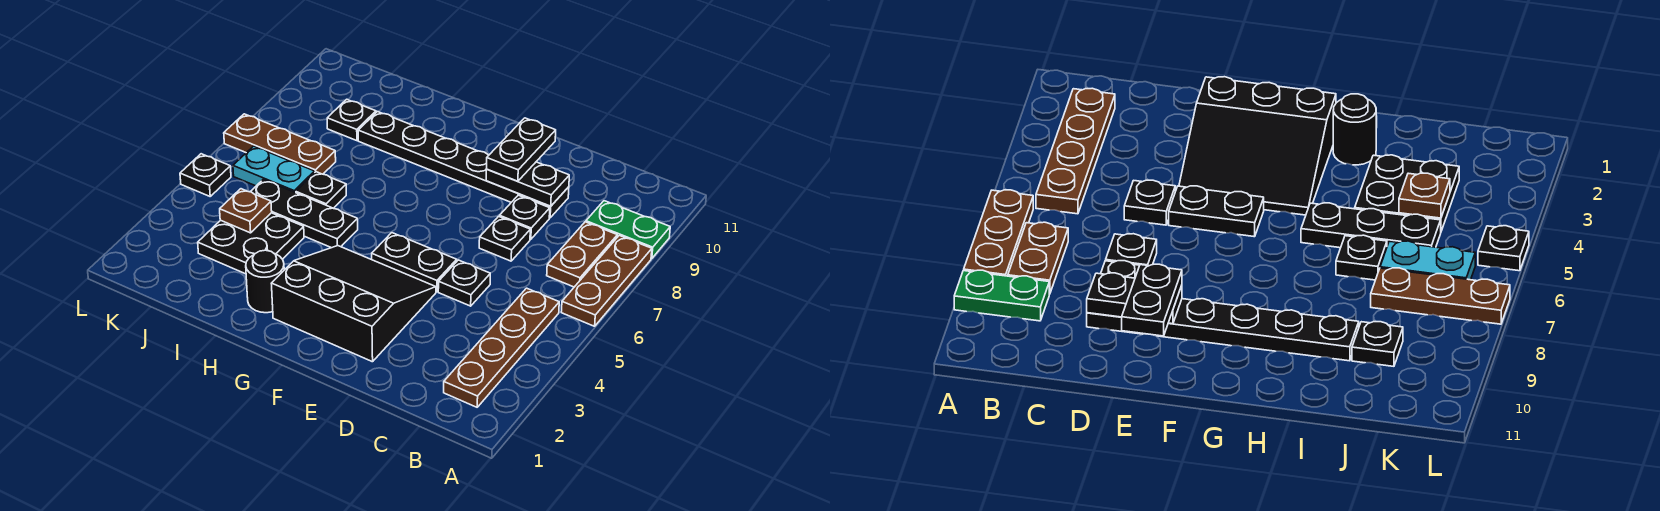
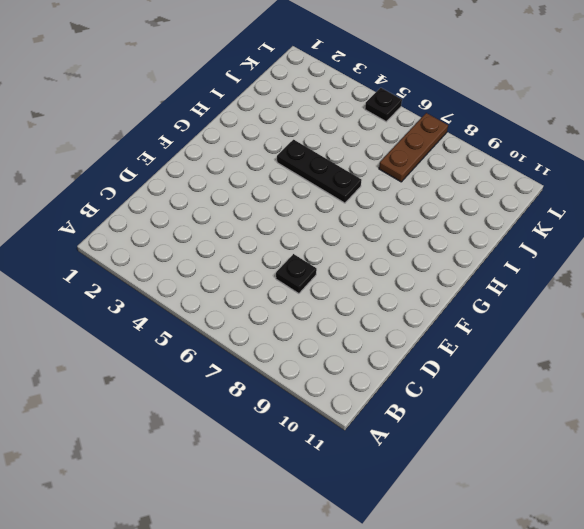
black plate H4:H6 level 1 -> black plate H5:J5 level 1
none -> brown plate A6:A8 level 1
none -> green plate A9:B9 level 1
none -> brown plate B2:B5 level 1

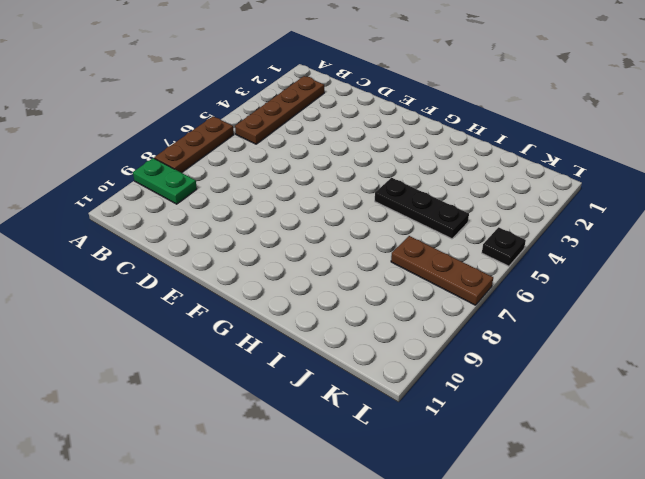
none -> brown plate B7:B8 level 1
none -> black plate D5 level 1
none -> black plate D7 level 1

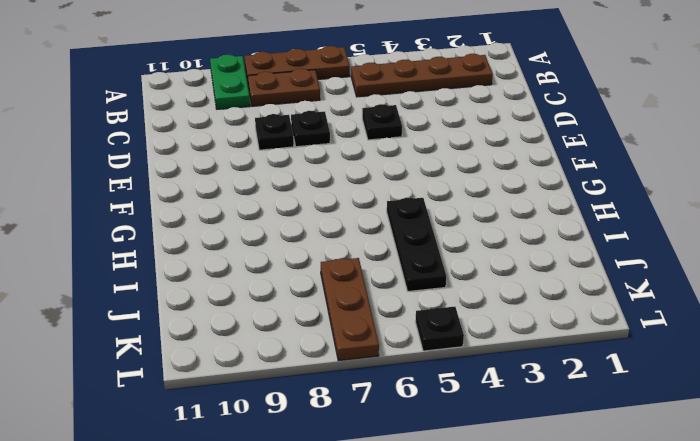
none -> black plate D9:I9 level 1
none -> black slope E2:G4 level 1 top 2
none -> black plate E5:F5 level 1

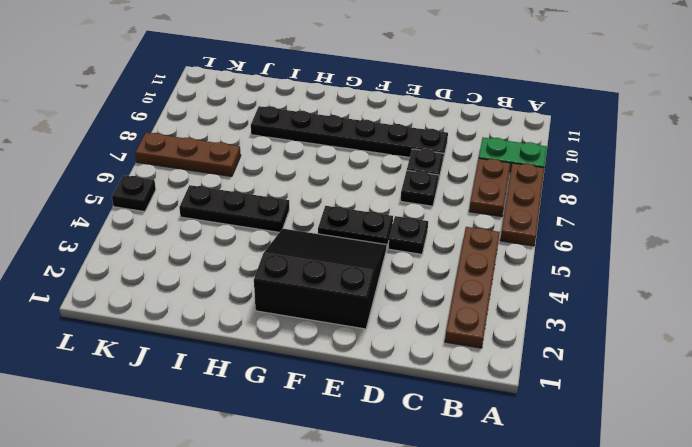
none -> black round brick H2 level 1
none -> black plate I3:J4 level 1
none -> black plate I6 level 1

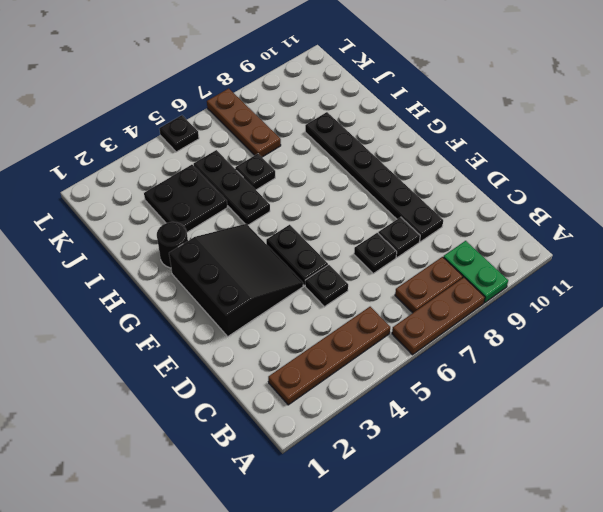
none -> cyan plate J6:K6 level 1
none -> black plate J9 level 1
none -> black plate D9:E9 level 2

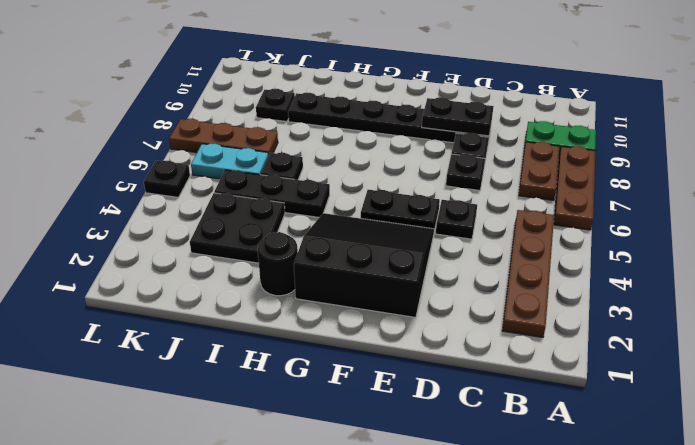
none -> brown plate J4 level 2
none -> black plate E9:E10 level 3

